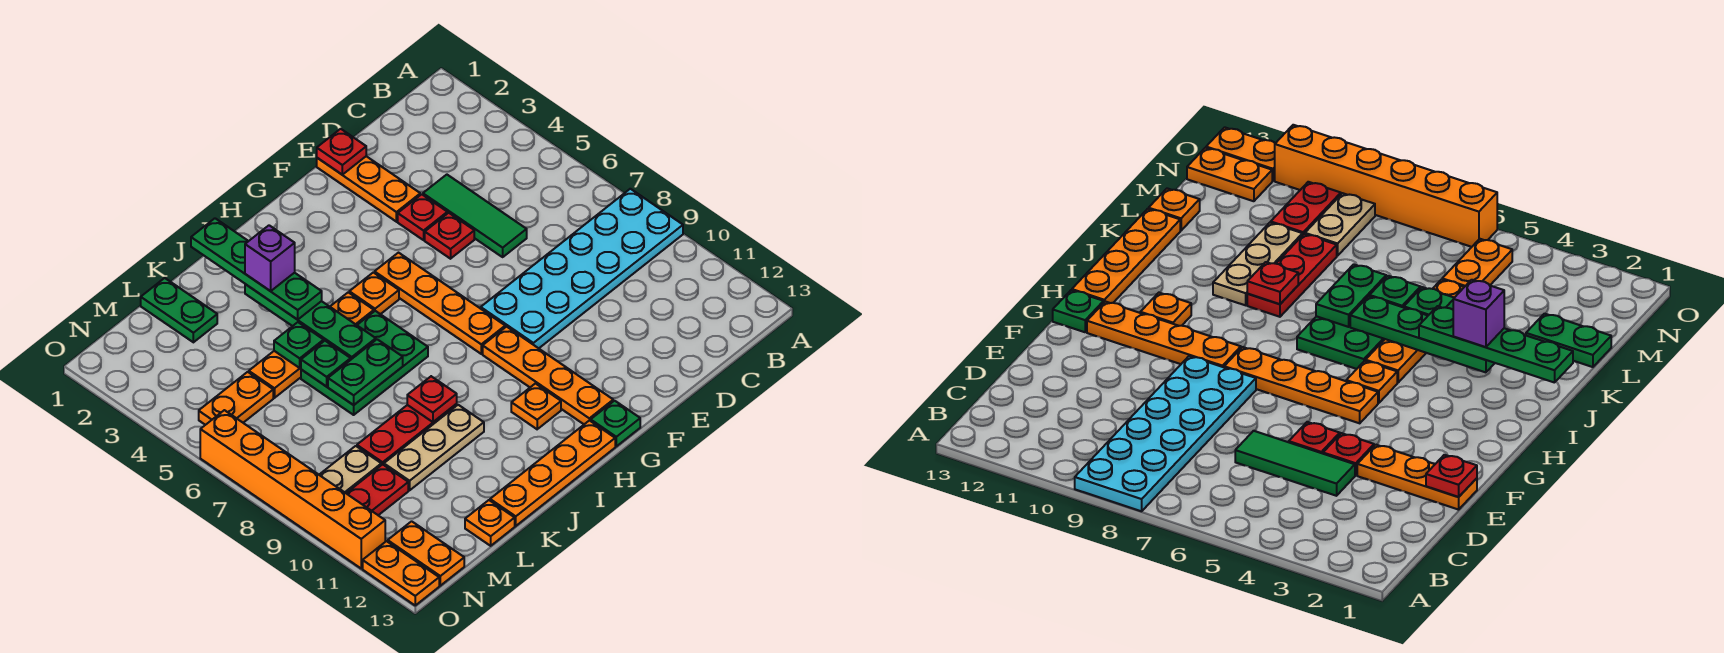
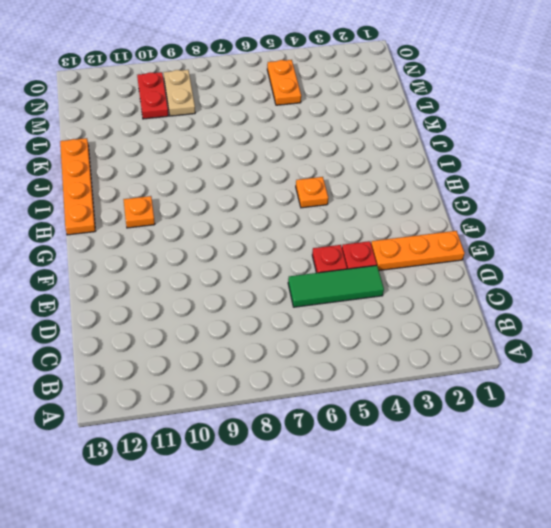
none -> cyan plate A8:F9 level 1
none -> orange plate G5:G8 level 1
none -> orange plate G9:G12 level 1
none -> green plate G13 level 1

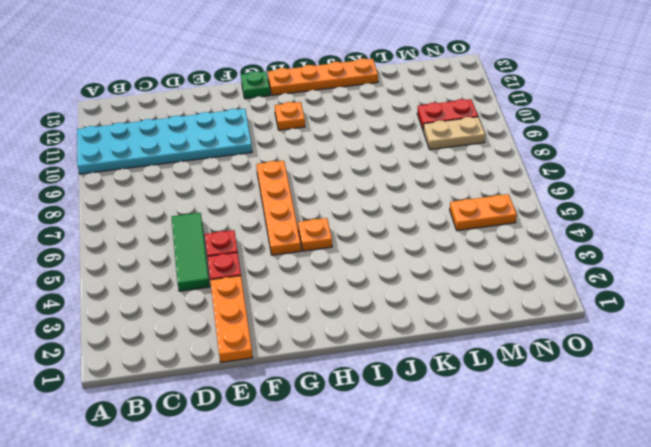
cyan plate A10:F11 level 1 -> cyan plate A8:F9 level 1
none -> orange plate G9:G12 level 1
none -> orange plate I5:L5 level 1
none -> green plate I6:K7 level 1
none -> red plate J9:L9 level 1

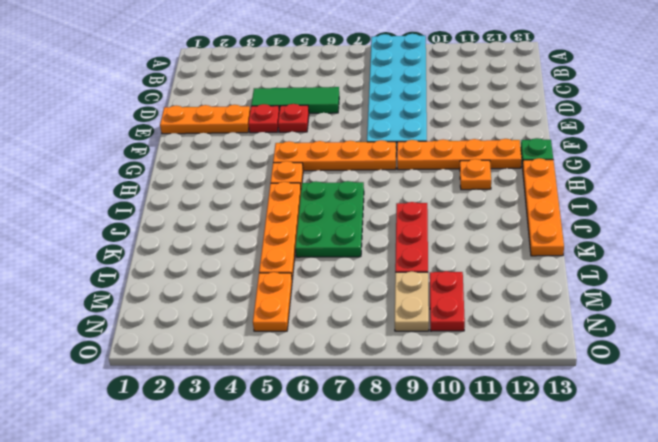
none -> tan plate J10:L10 level 1
none -> green plate L1:L2 level 1
none -> orange plate L13 level 1
none -> orange plate N12:N13 level 1

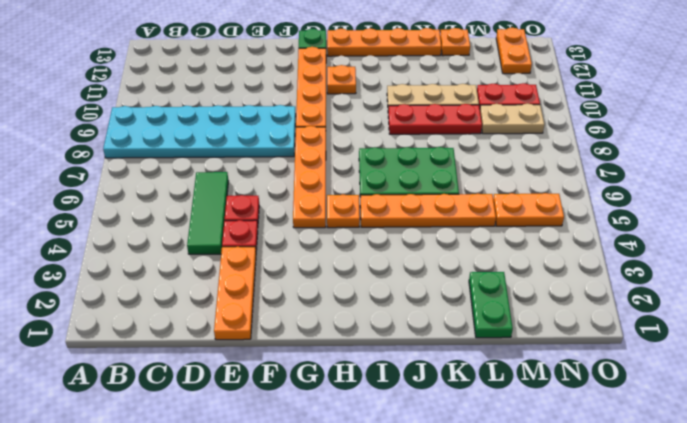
none -> orange brick O6:O11 level 1
none -> orange plate O12:O13 level 1
none -> red plate E1 level 2
none -> green plate J3:J6 level 2

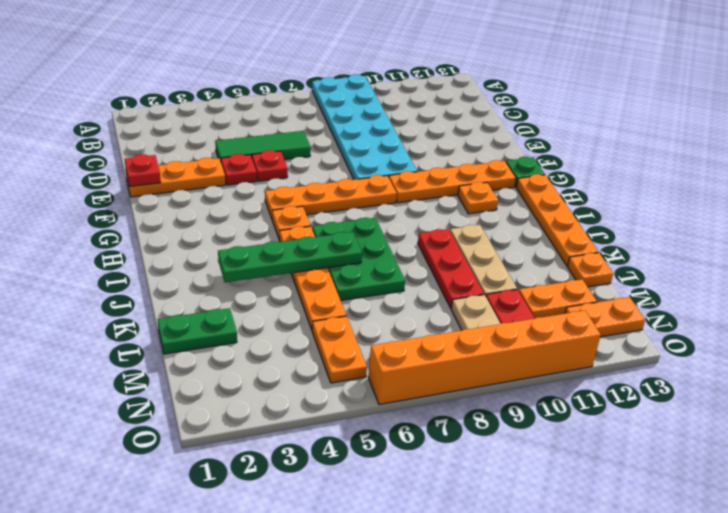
orange plate M11:M12 level 1 -> orange plate O12:O13 level 1
none -> green plate J7:K7 level 2
none -> red plate J9 level 2
none -> green plate K5 level 2
none -> green plate K6 level 2

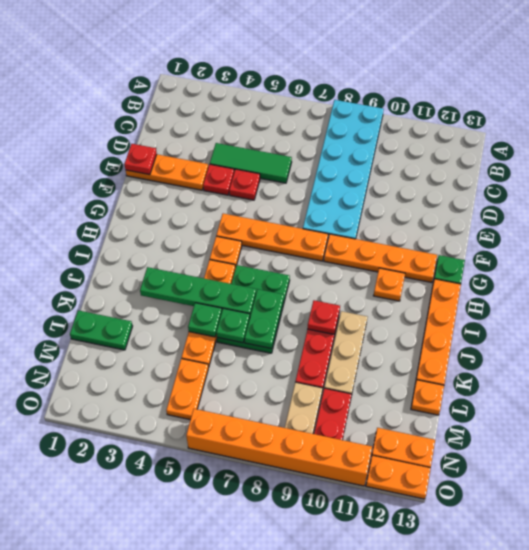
none -> green plate J1:J4 level 3
none -> purple brick J3 level 4

